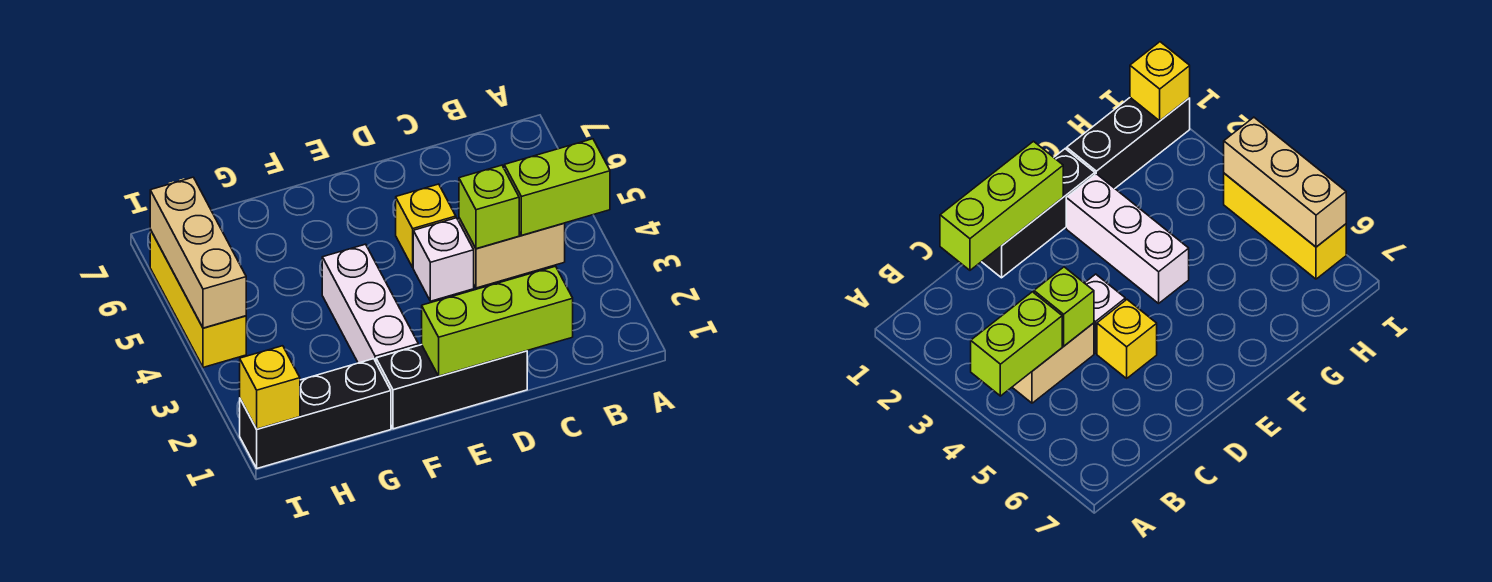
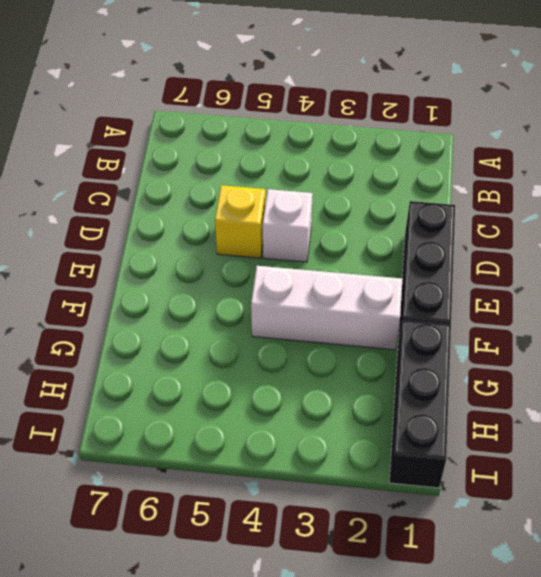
none -> tan brick B4:C4 level 1
none -> yellow brick I4:I6 level 1
none -> lime brick A4:B4 level 2

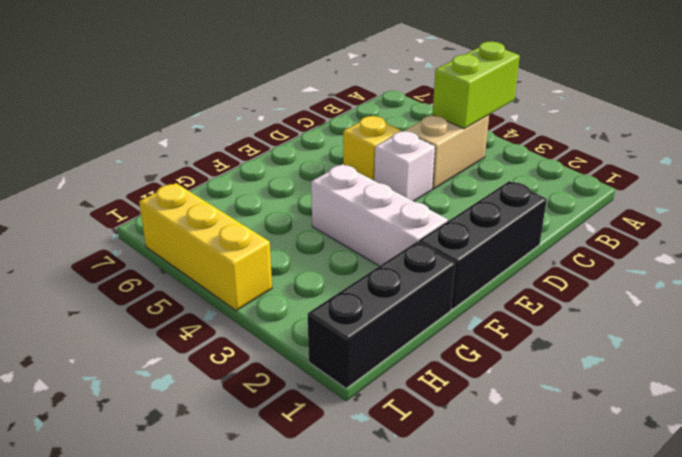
none -> lime brick C1:E1 level 2
none -> lime brick C4 level 2
none -> yellow brick I1 level 2

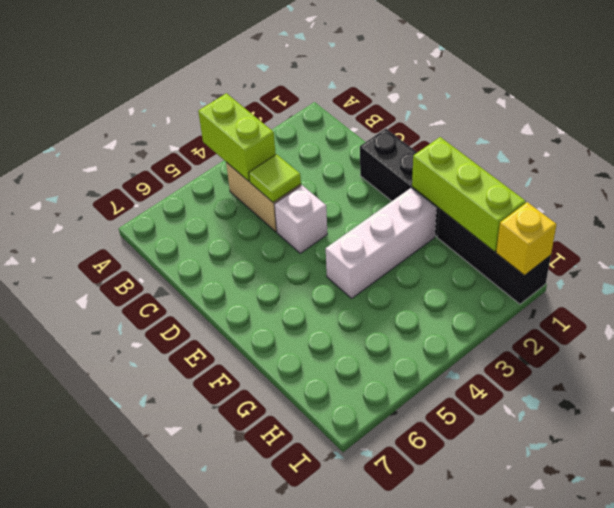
lime tile C4 level 2 -> lime brick C4 level 2
lime brick F1:H1 level 2 -> lime brick C1:E1 level 2
none -> yellow brick D5 level 1
none -> yellow brick I4:I6 level 1
none -> tan brick I4:I6 level 2

